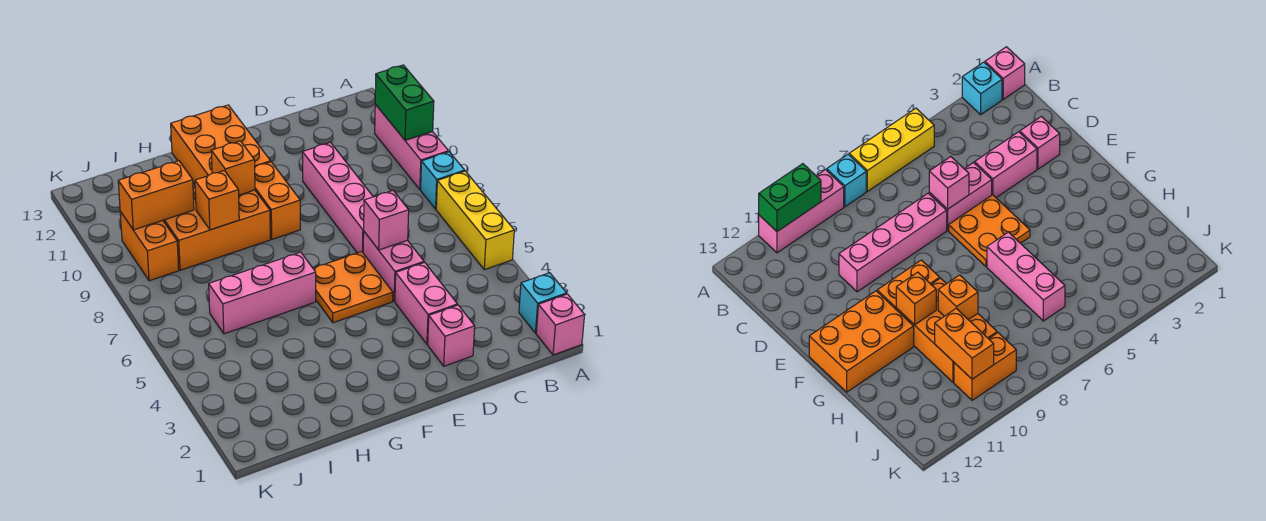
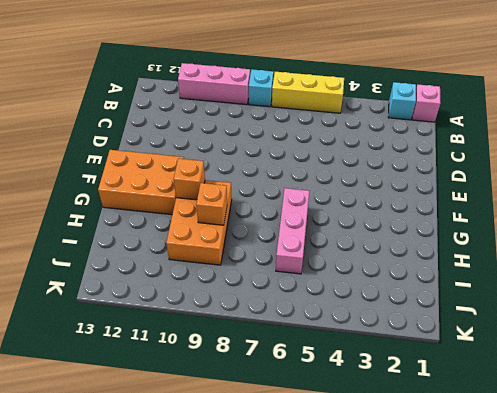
none -> pink brick D2 level 1
none -> pink brick D3:D4 level 1
none -> pink brick D5:D6 level 1

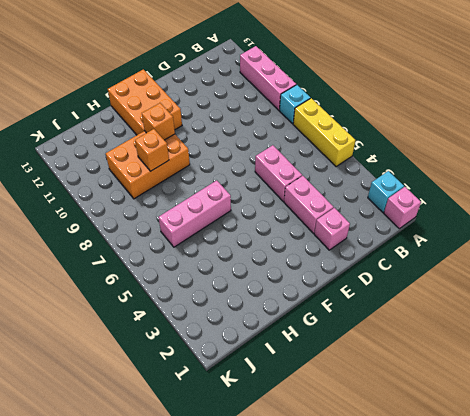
none -> pink brick D7:D10 level 1
none -> orange plate E5:F6 level 1
none -> orange brick F9:F10 level 1

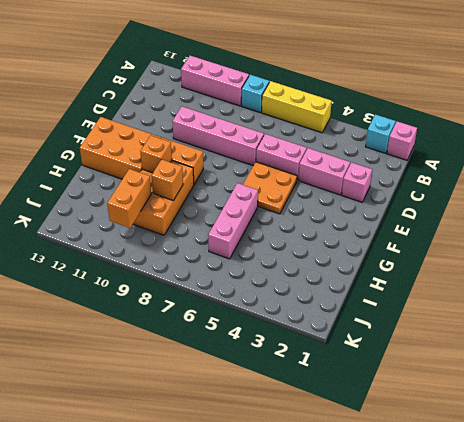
none -> orange brick J9:J10 level 1
none -> green brick A10:A11 level 2
none -> pink brick D6 level 2

